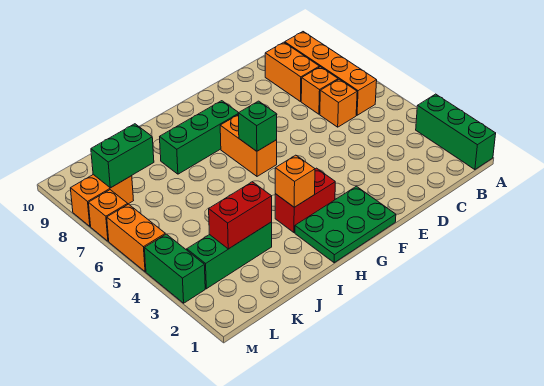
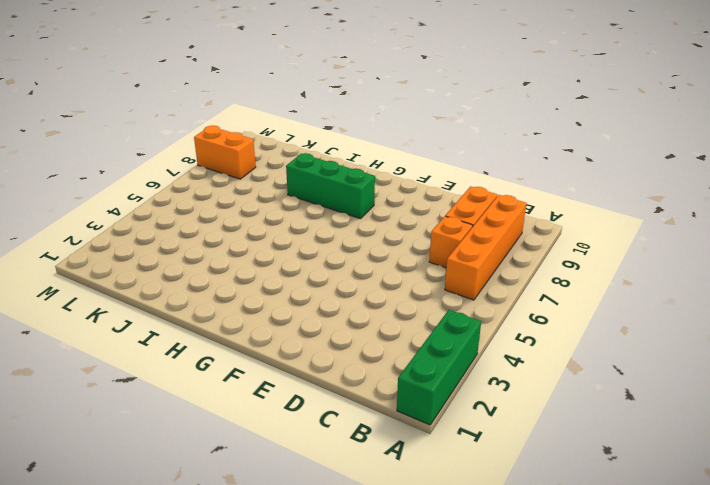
none -> orange brick C6 level 1
none -> green plate F1:H2 level 1
none -> red brick G3:H3 level 1

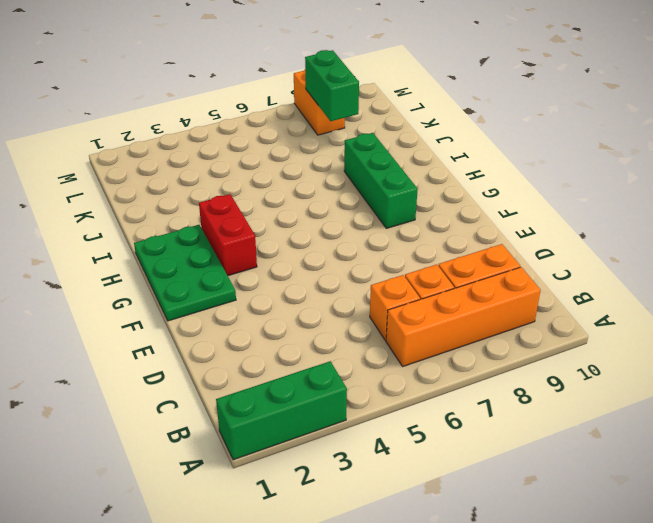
none -> orange brick G6:G7 level 1
none -> green brick J3:L3 level 1
none -> green brick M3:M4 level 1

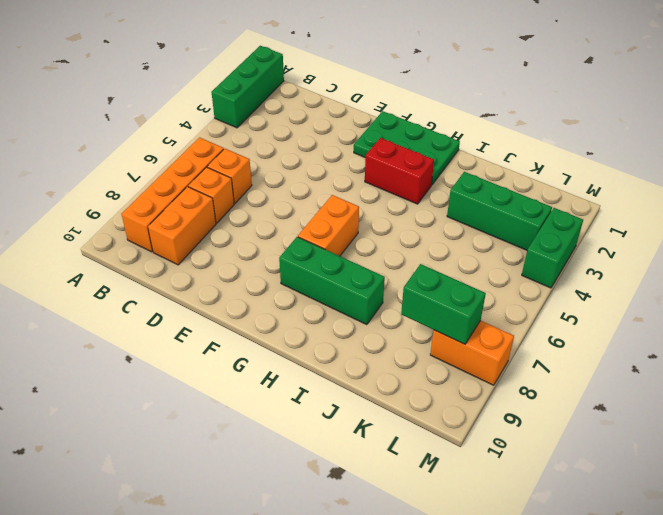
none -> orange brick M5:M6 level 1
none -> orange brick M7 level 1
none -> green brick G6 level 2

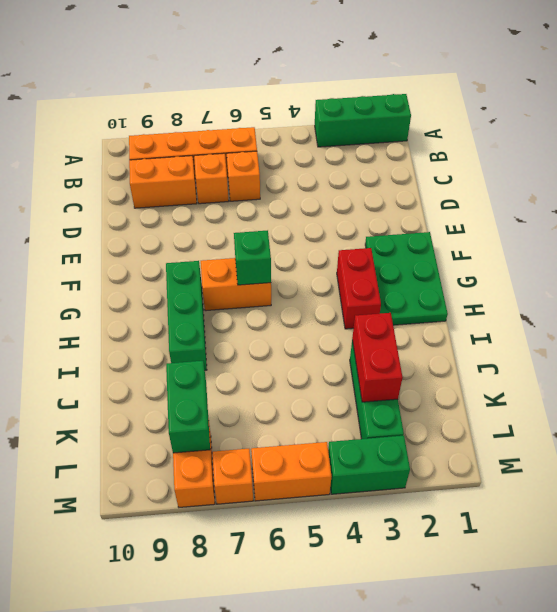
none -> orange brick H3 level 2

